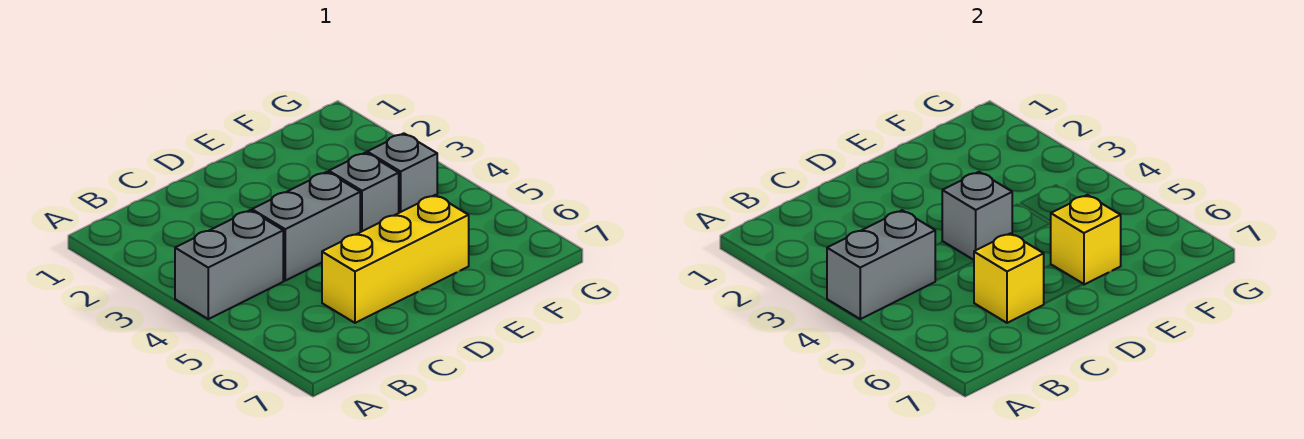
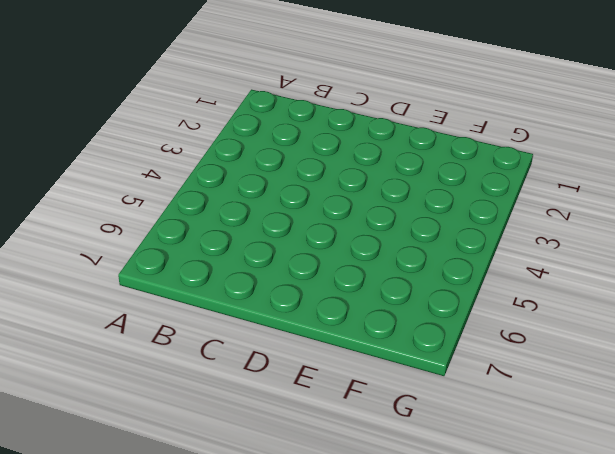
none -> grey brick A4:B4 level 1
none -> grey brick C4:D4 level 1

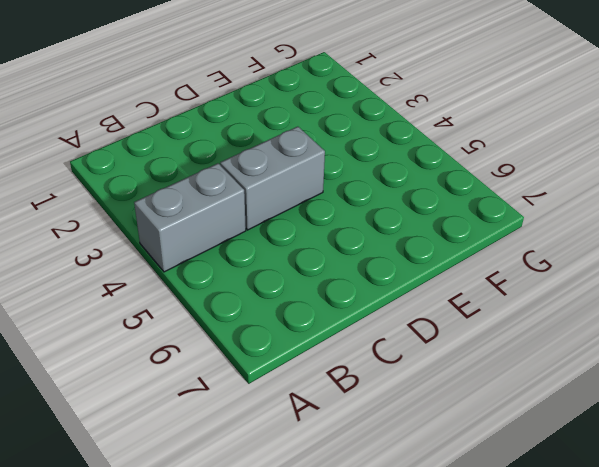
none -> yellow brick C6:E6 level 1
none -> grey brick E4 level 1

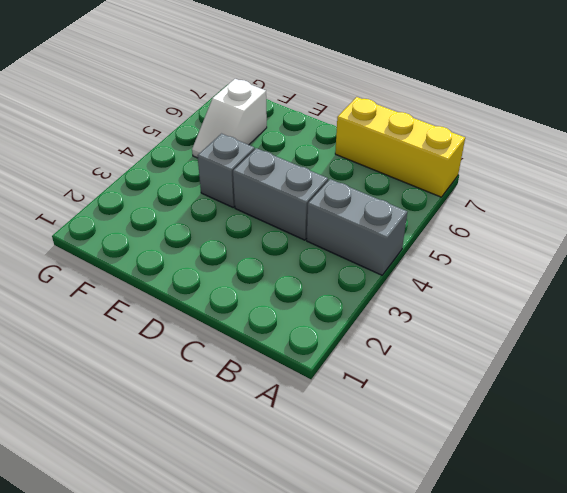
yellow brick A7:C7 level 1 -> yellow brick C6:E6 level 1
white slope F5:F6 level 1 top 6 -> none
none -> grey brick F4 level 1
none -> grey brick A4:B4 level 2

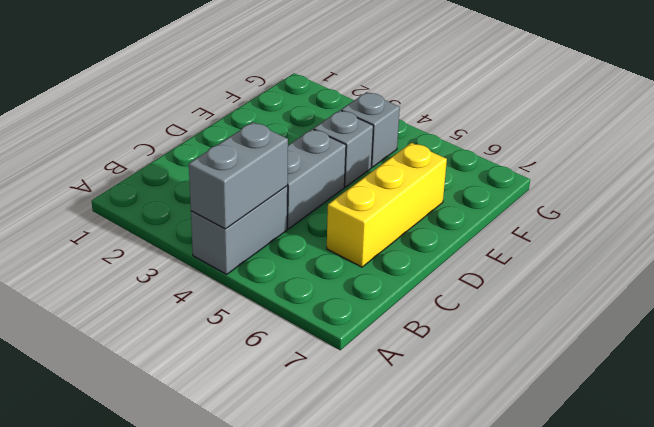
none -> yellow brick C6 level 2
none -> grey brick D4 level 2

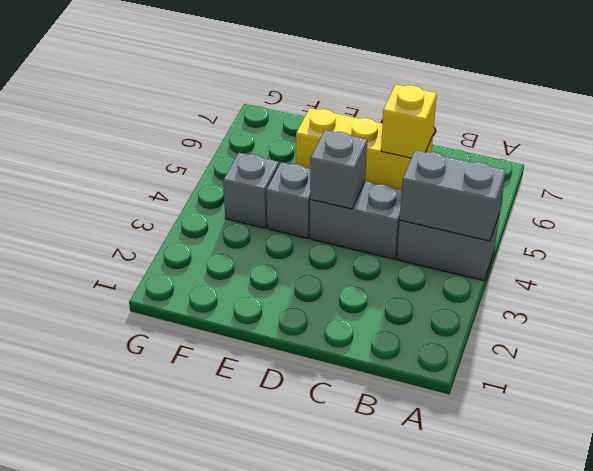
none -> yellow brick E6 level 2

